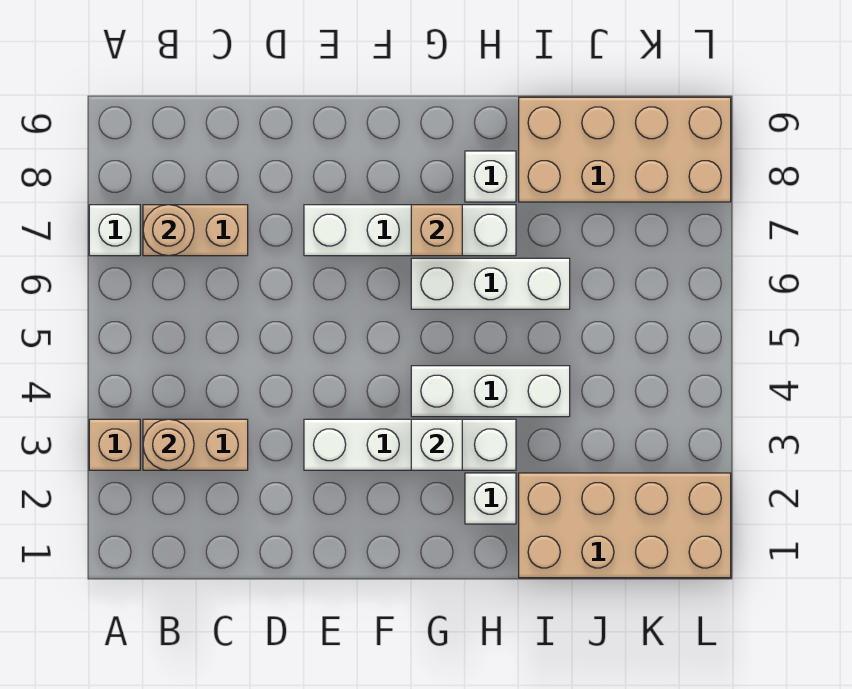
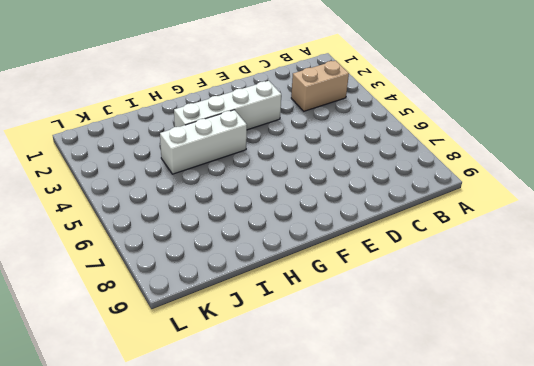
none -> tan brick A3 level 1
none -> white brick A7 level 1
none -> tan brick B7:C7 level 1

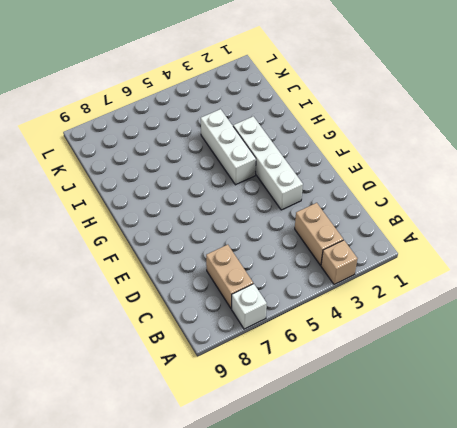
none -> white brick E7:H7 level 1
none -> white brick G6:I6 level 1
none -> white brick H2 level 1

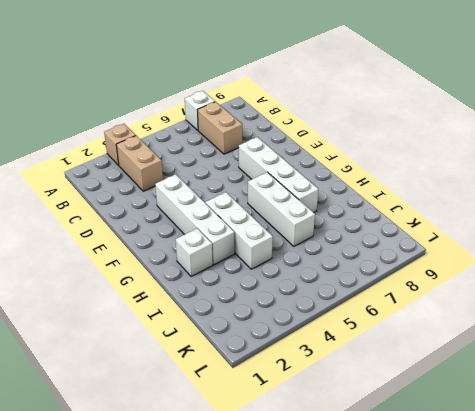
none -> white brick H8 level 1
none -> tan brick I1:L2 level 1
none -> tan brick I8:L9 level 1

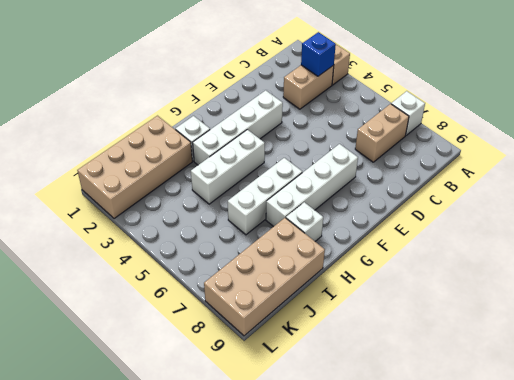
blue brick B3 level 2 -> tan round brick B3 level 2
none -> tan round brick B7 level 2
none -> white brick G3 level 2
none -> tan brick G7 level 2

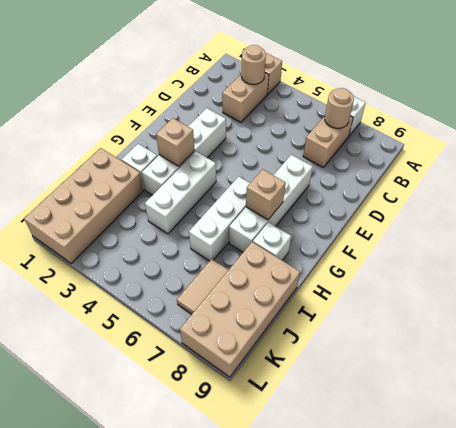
tan brick G3 level 2 -> white brick G3 level 2
tan tile J7:K7 level 1 -> none

